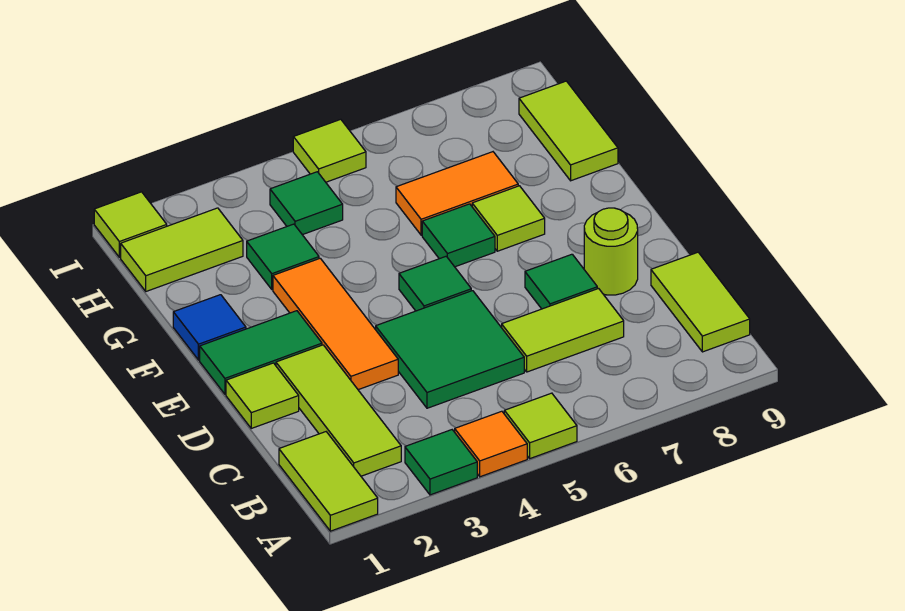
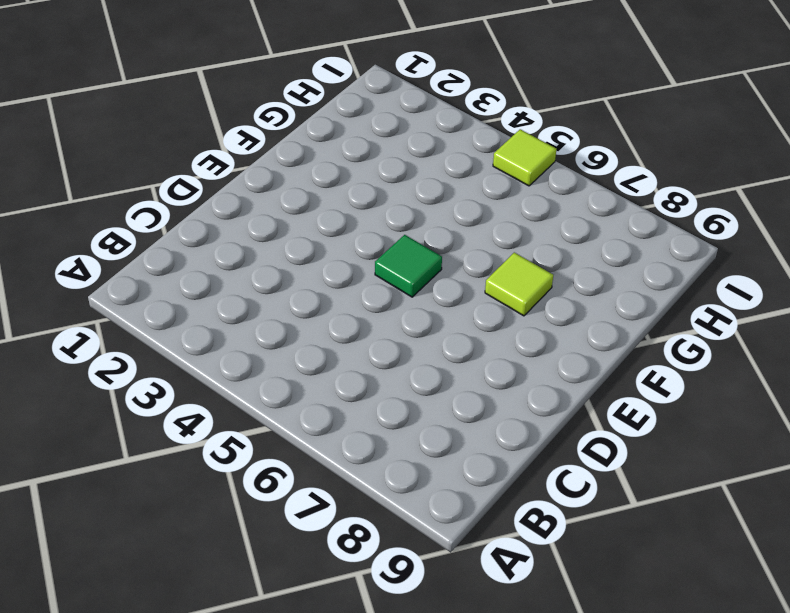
none -> lime tile A1:B1 level 1
none -> green tile A3 level 1
none -> orange tile A4 level 1

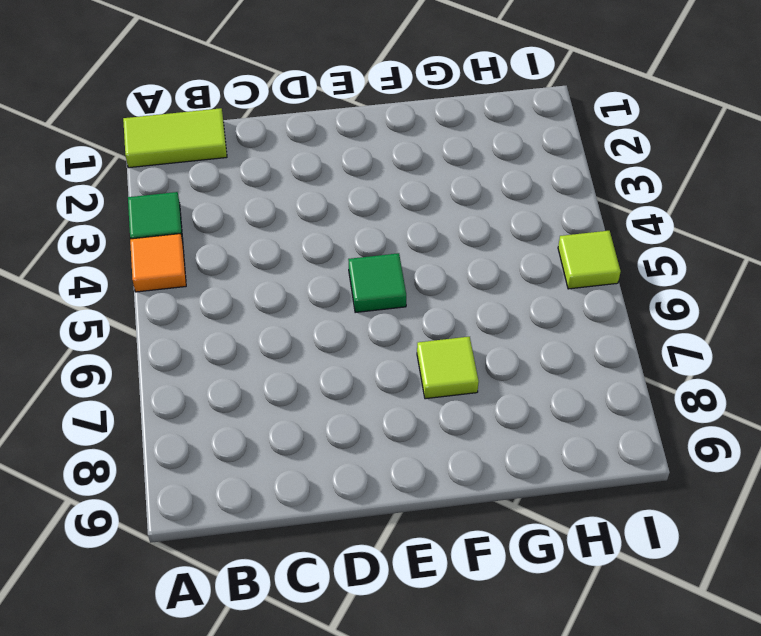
none -> lime tile A5 level 1
none -> lime tile B2:D2 level 1
none -> lime tile B9:C9 level 1

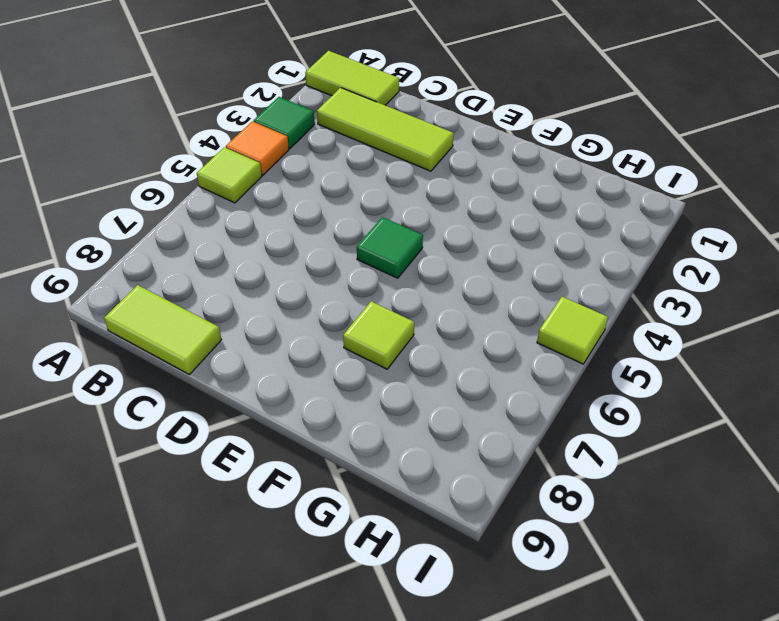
none -> green tile C4:D5 level 1
none -> lime tile C6:C7 level 1
none -> lime tile D1 level 1

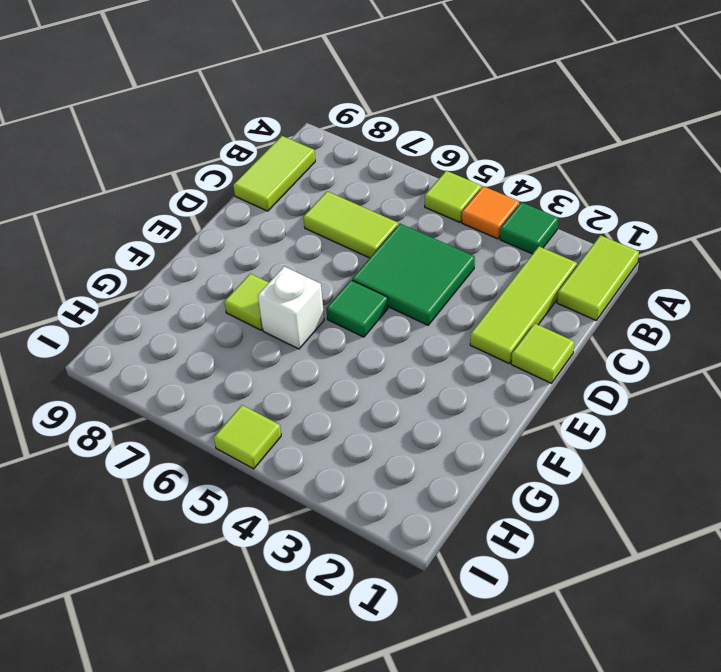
white brick F6 level 1 -> green tile F6 level 1
none -> orange tile D3:F3 level 1
none -> green tile D7 level 1
none -> lime round brick D8 level 1

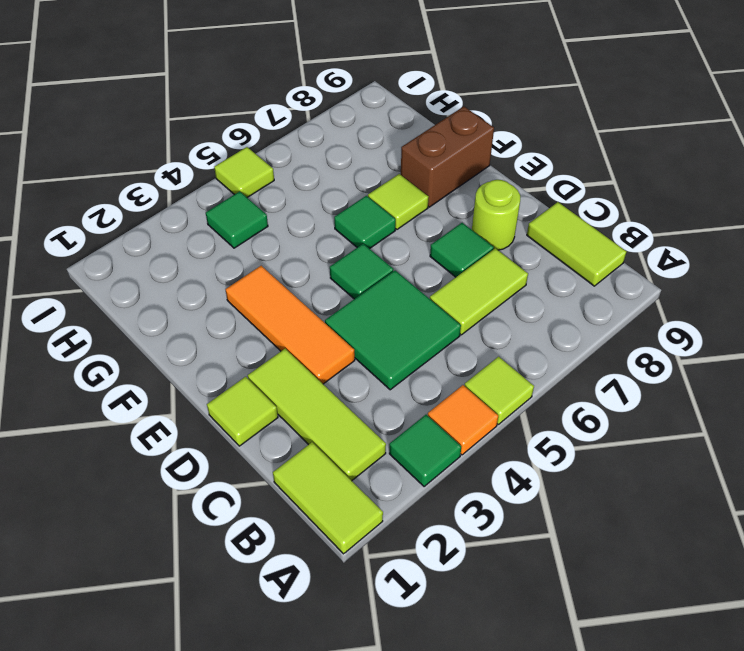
brown brick F8:F9 level 1 -> none
none -> green tile E1:E2 level 1
none -> blue tile F1 level 1
none -> green tile G3 level 1

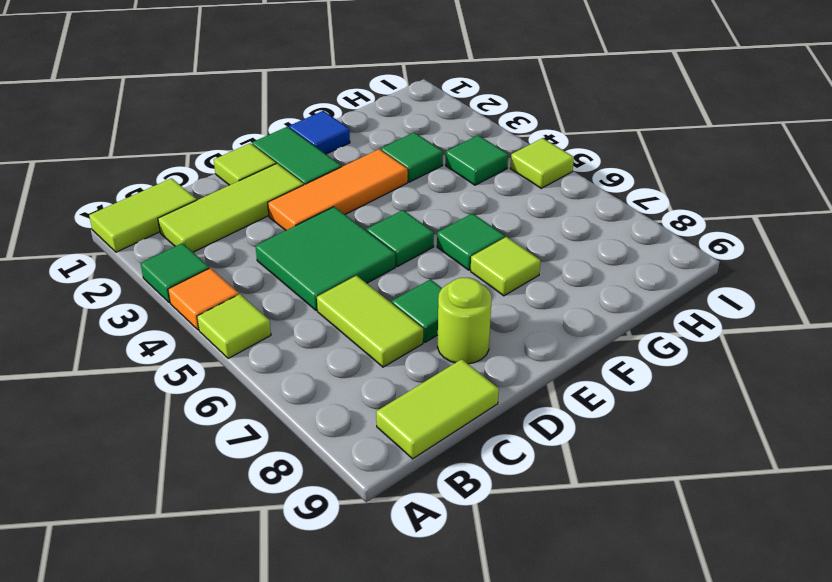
none -> orange tile G6:G7 level 1
none -> lime tile G9:H9 level 1
none -> lime tile H1:H2 level 1

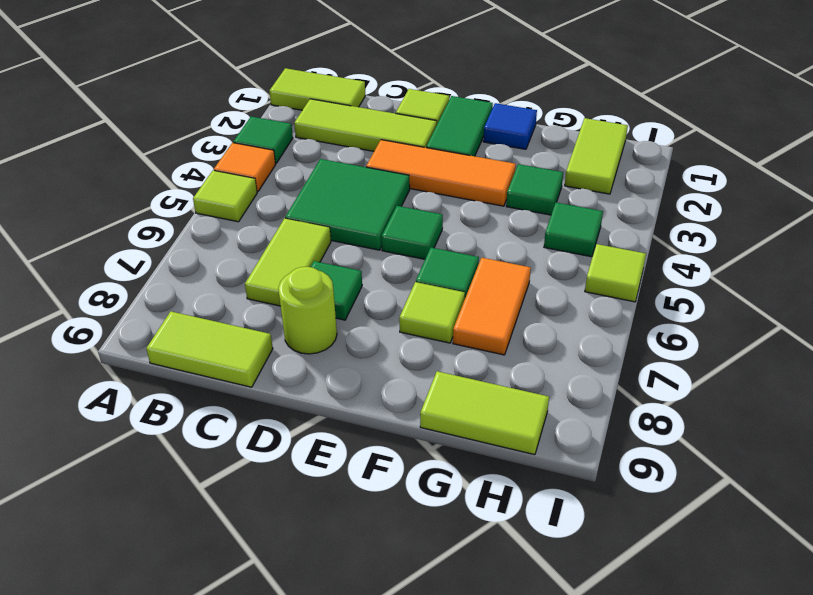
none -> lime tile I1 level 1

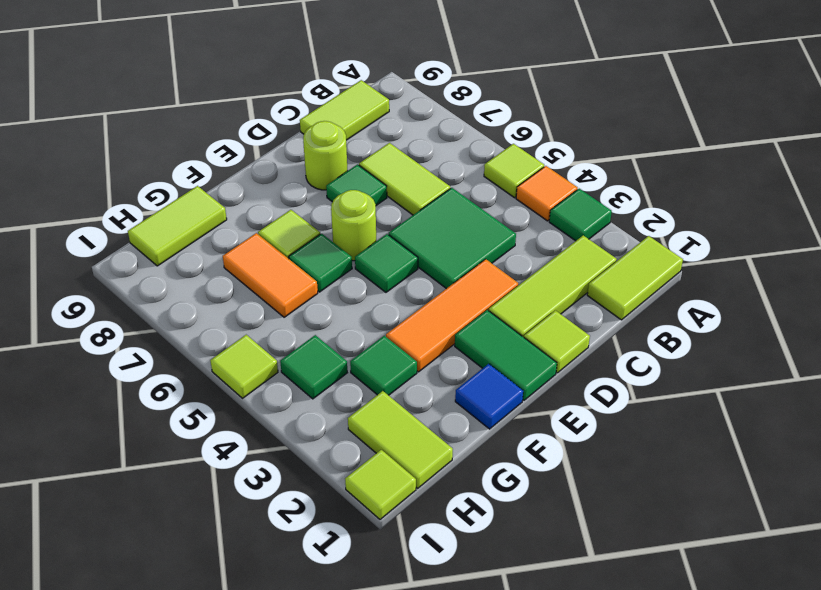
lime round brick E6 level 1 -> none

